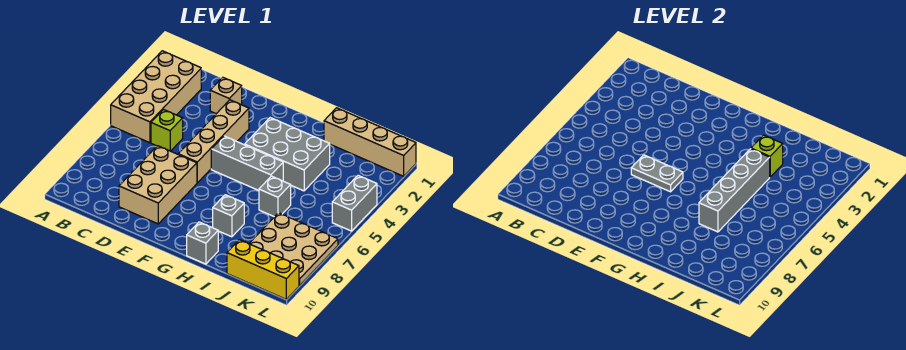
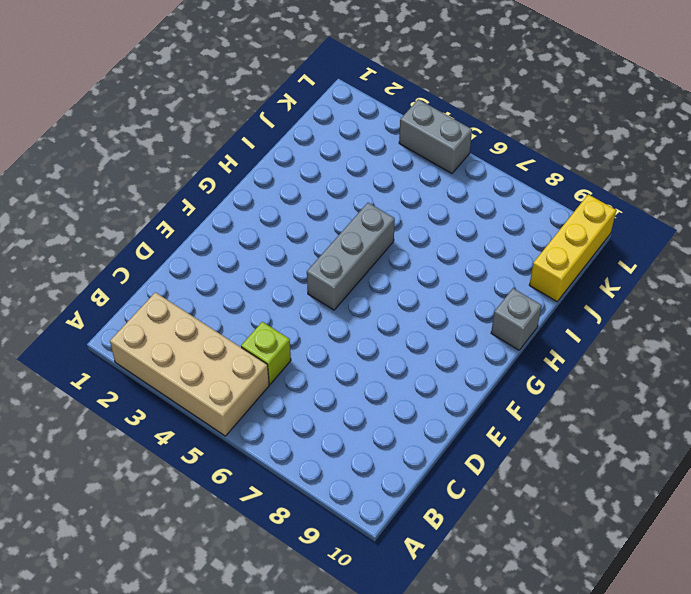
none -> tan brick D2 level 1
none -> tan brick D7:E9 level 1
none -> tan brick E3:E6 level 1

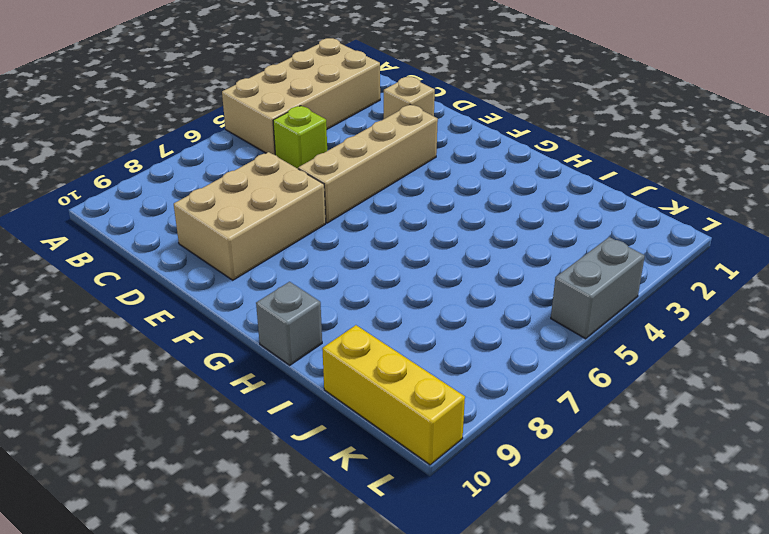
none -> grey brick F5:H5 level 1
none -> grey brick G3:I4 level 1
none -> grey brick H8 level 1

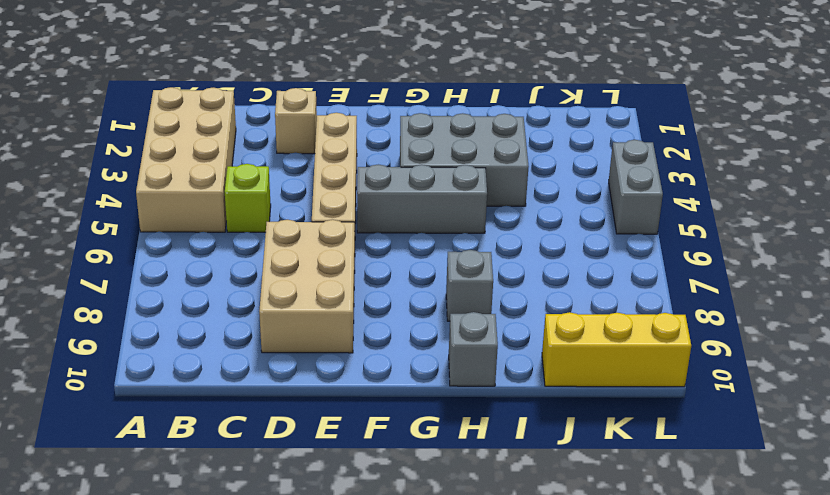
none -> tan brick I1:L1 level 1
none -> grey brick I6 level 1
none -> tan plate J7:L9 level 1

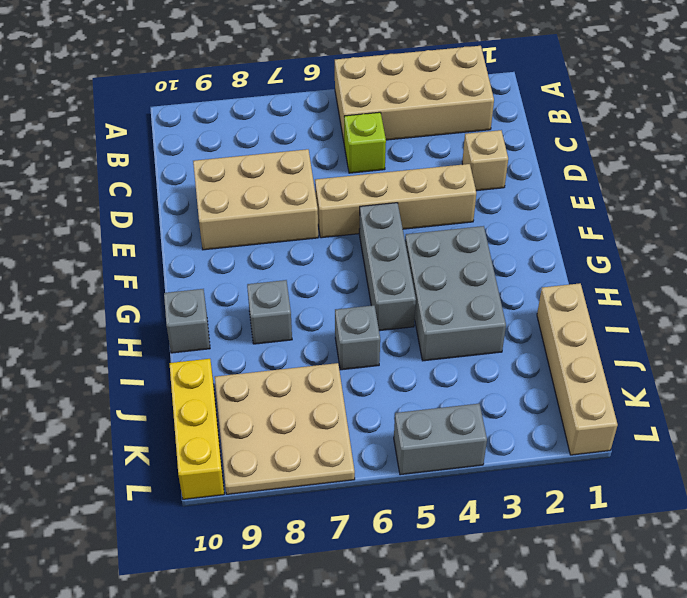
none -> grey plate E6:F6 level 2
none -> lime brick I3 level 2
none -> grey brick I4:I7 level 2

